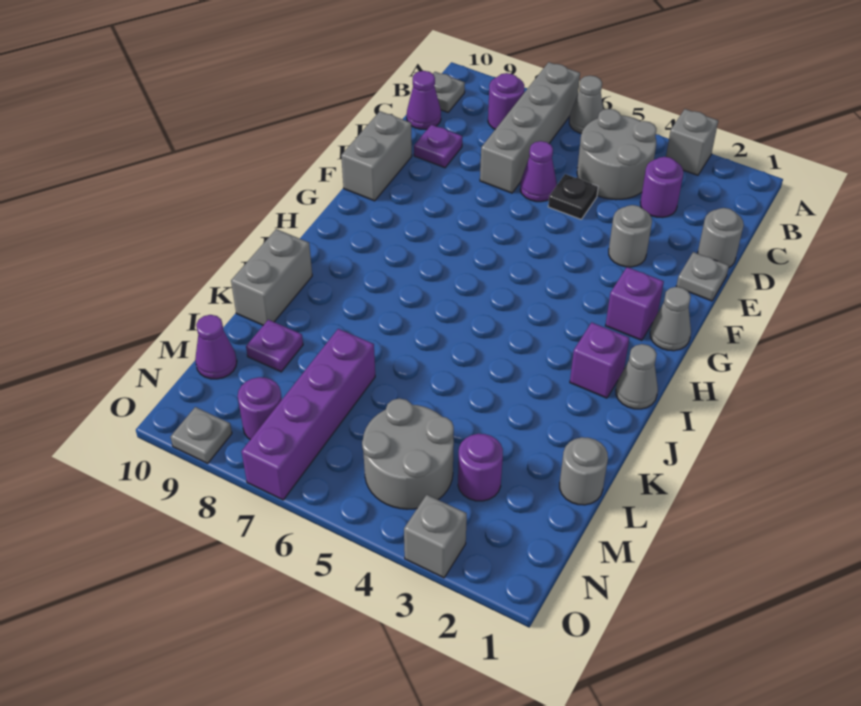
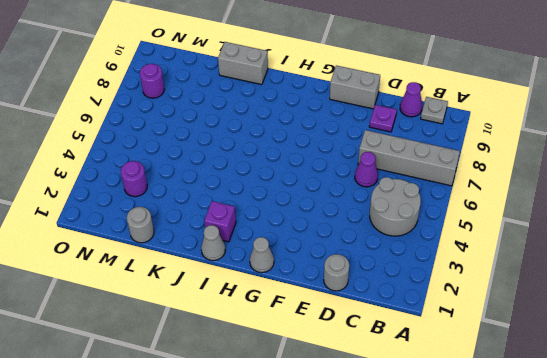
none -> grey brick A3 level 1
none -> grey cone A6 level 1
none -> purple round brick B8 level 1

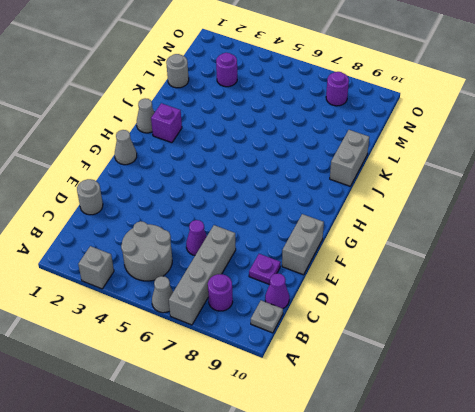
none -> purple round brick C3 level 1
none -> black plate D5 level 1
none -> grey plate E1 level 1

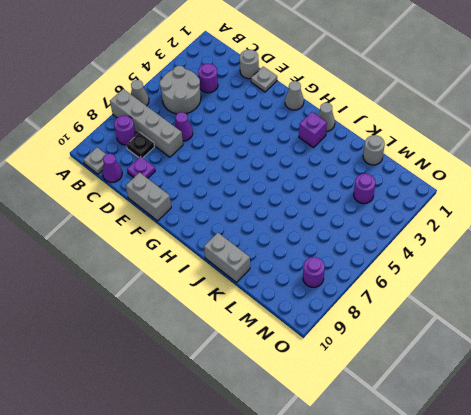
black plate C8 level 1 -> black plate D5 level 1
none -> grey brick A3 level 1
none -> grey round brick E3 level 1
none -> purple brick G2 level 1

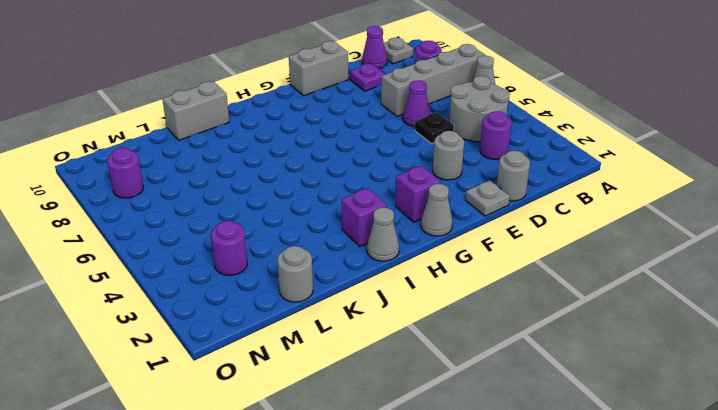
none -> grey brick A3 level 1
none -> purple brick L7:O7 level 1
none -> purple plate L9 level 1

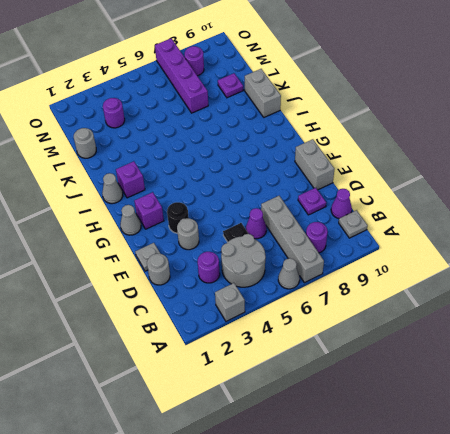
black round brick F3 level 1 -> none
none -> grey round brick M4:N5 level 1
none -> purple cone M10 level 1
none -> grey brick O3 level 1

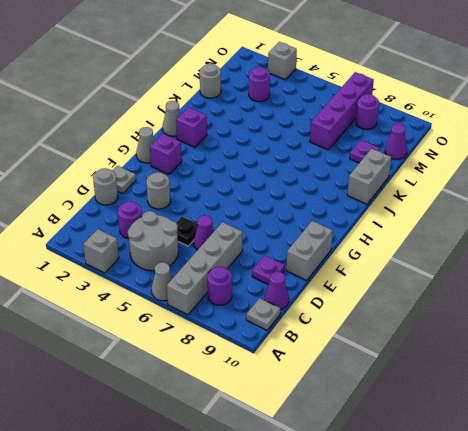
none -> grey round brick M4:N5 level 1
none -> grey plate O9 level 1

